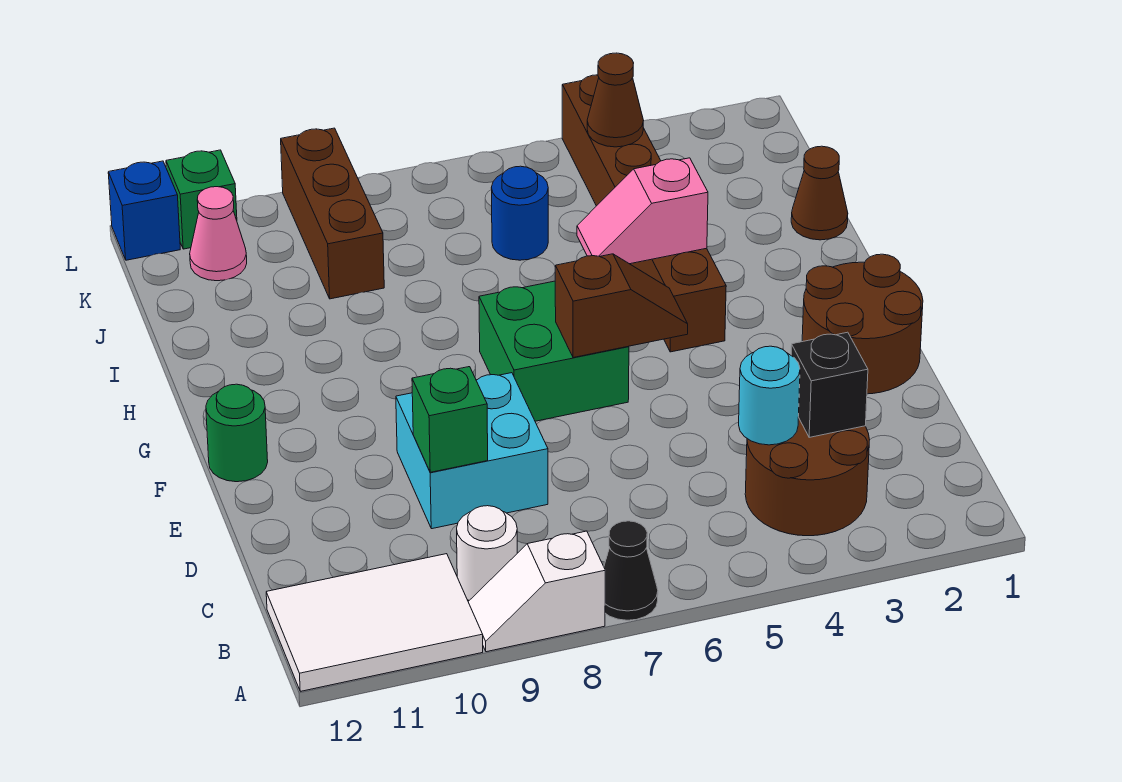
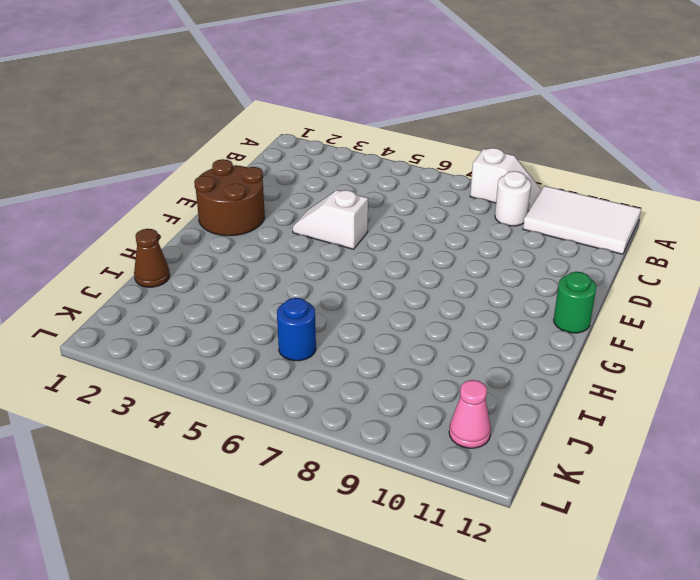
white slope E4:E5 level 1 top 5 -> none
none -> black cone A7 level 1
none -> brown round brick B3:C4 level 1
none -> cyan brick D8:E9 level 1

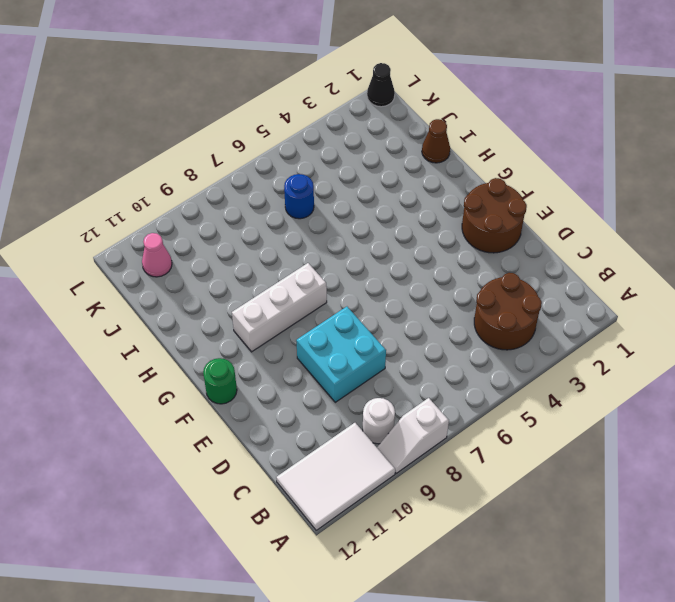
white brick G8:G10 level 1 -> none
black cone L1 level 1 -> black cone A7 level 1
none -> green brick F6:G7 level 1
none -> brown brick G4:L4 level 1
none -> brown brick J9:L9 level 1

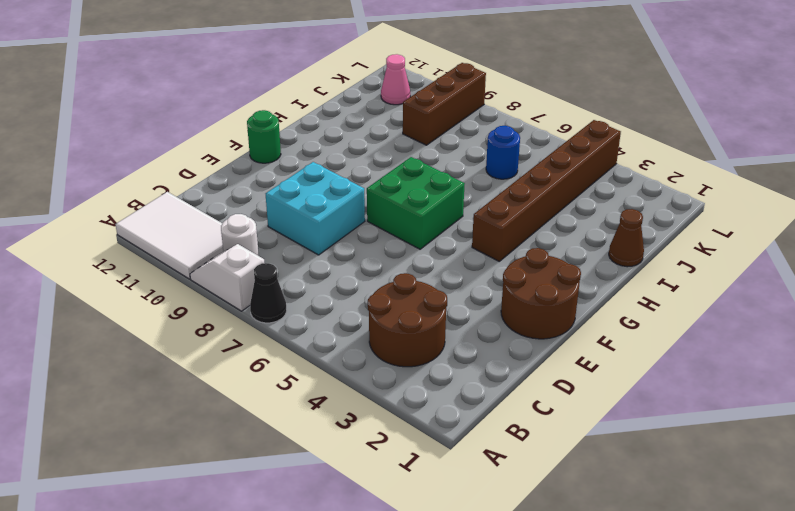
none -> green brick L11 level 1
none -> blue brick L12 level 1
none -> black brick C3 level 2

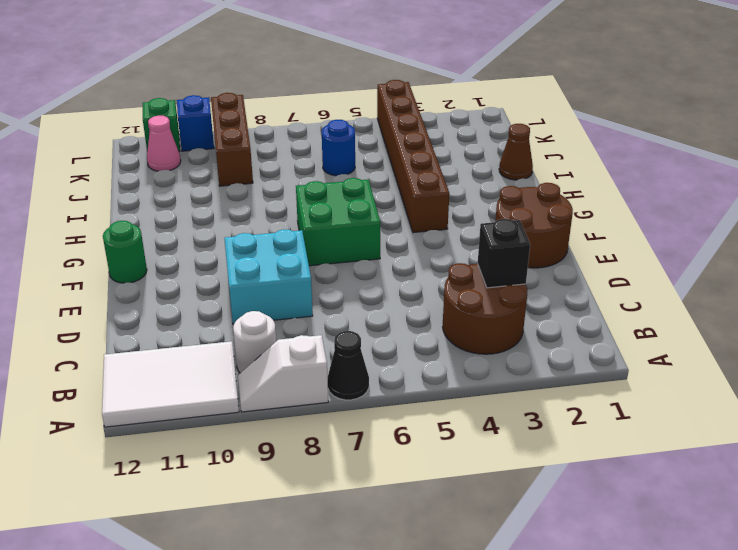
blue brick L10 level 1 -> blue brick L12 level 1
none -> cyan round brick C4 level 2
none -> green brick D9 level 2
none -> brown slope F5:F6 level 2 top 6

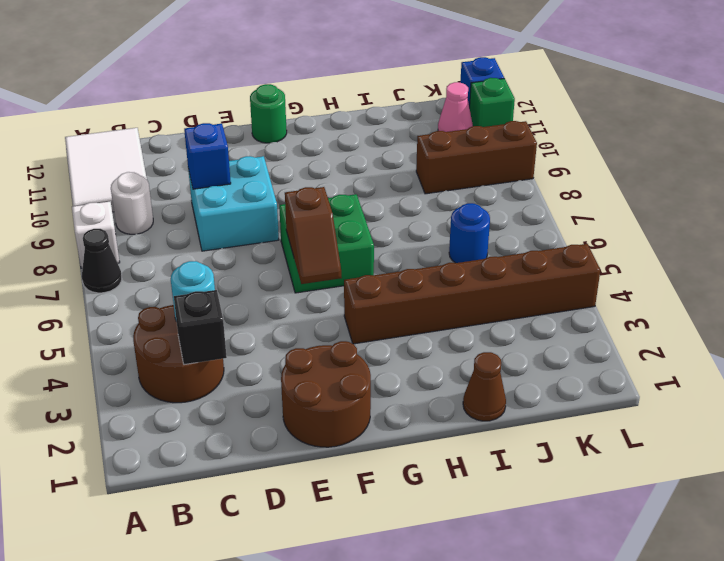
blue brick D9 level 2 -> green brick D9 level 2
none -> pink slope H4:H5 level 2 top 4
none -> brown cone K4 level 2

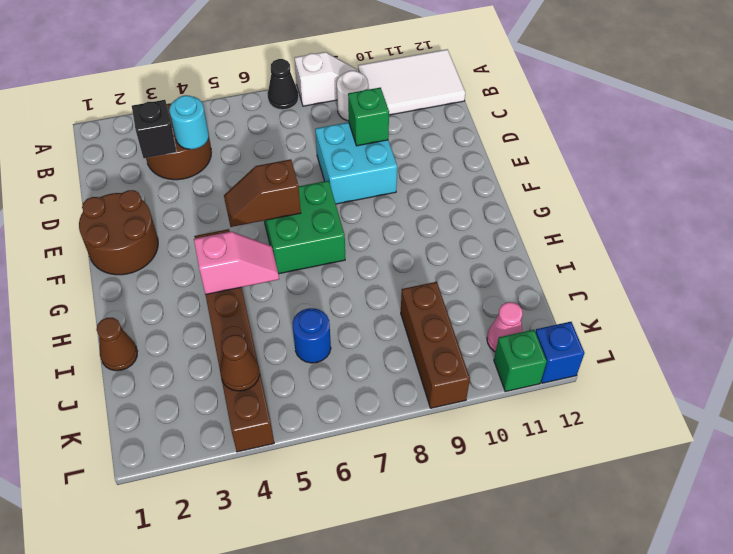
none -> green round brick F12 level 1

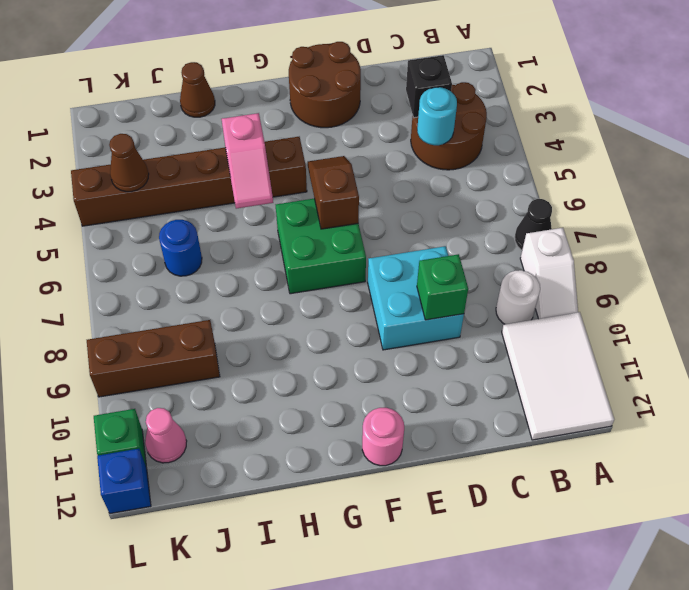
pink round brick F12 level 1 -> green round brick F12 level 1

